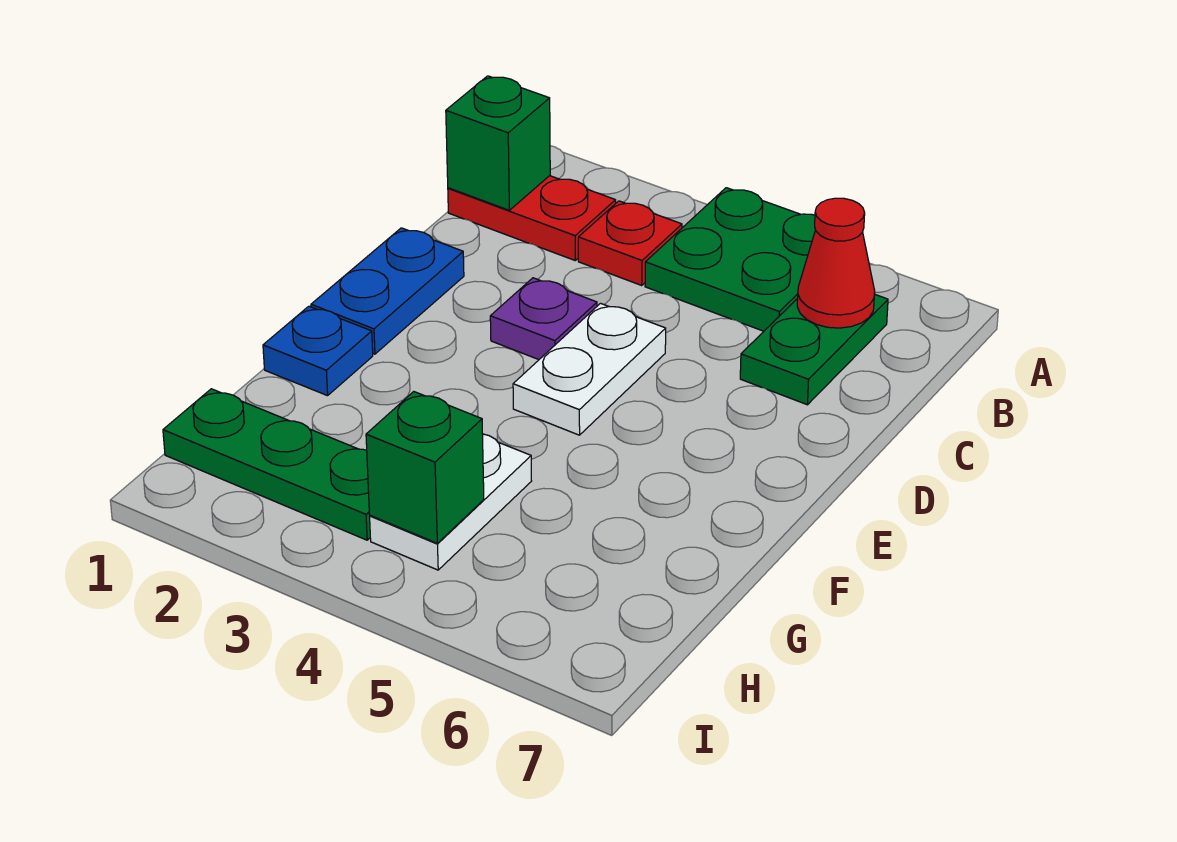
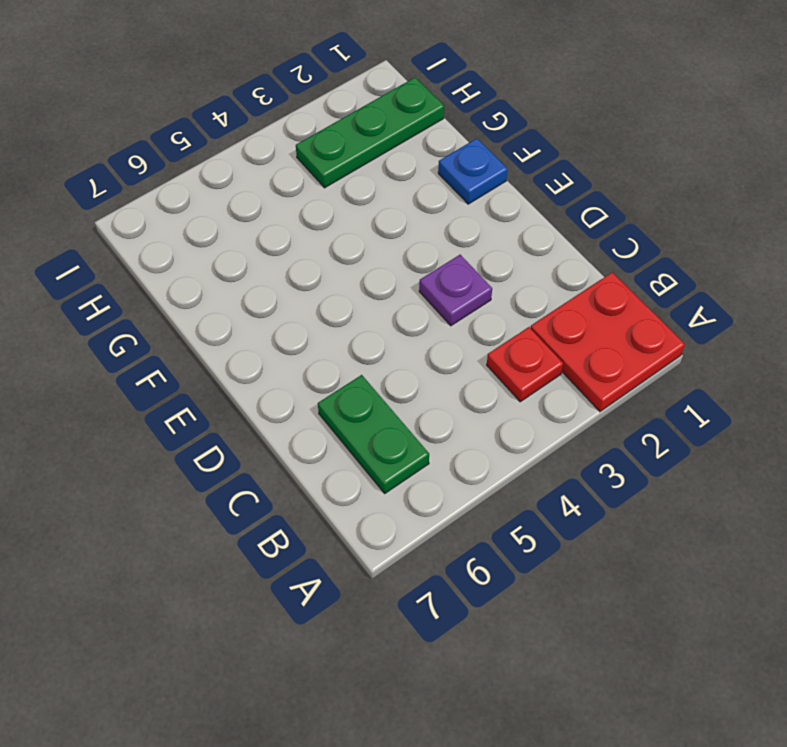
red plate A1:B2 level 1 -> red plate B1:B2 level 1
none -> green plate A4:B5 level 1
none -> blue plate D1:E1 level 1
none -> white plate D4:E4 level 1

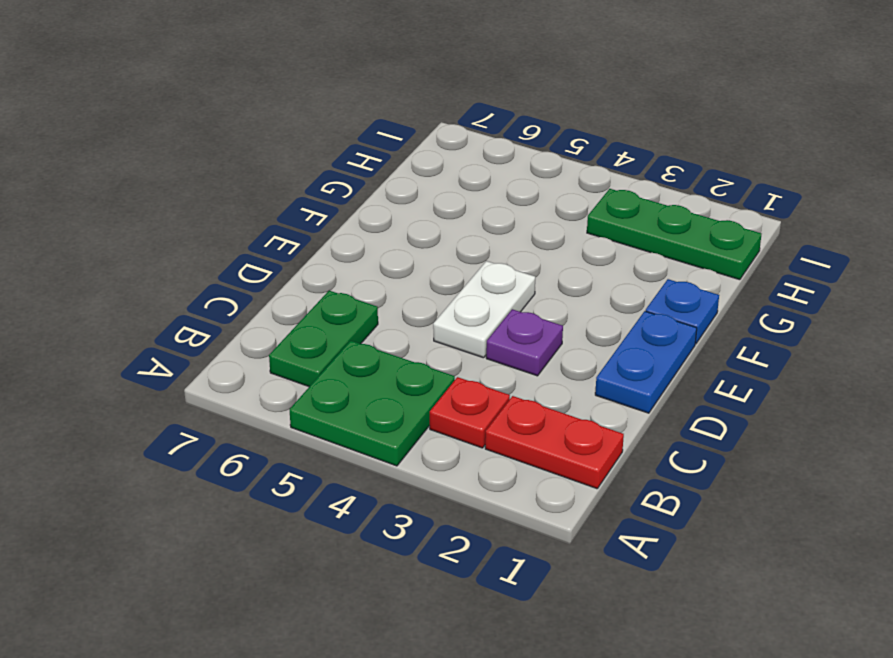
none -> white plate G4:H4 level 1
none -> green brick B1 level 2
none -> red cone B6 level 2

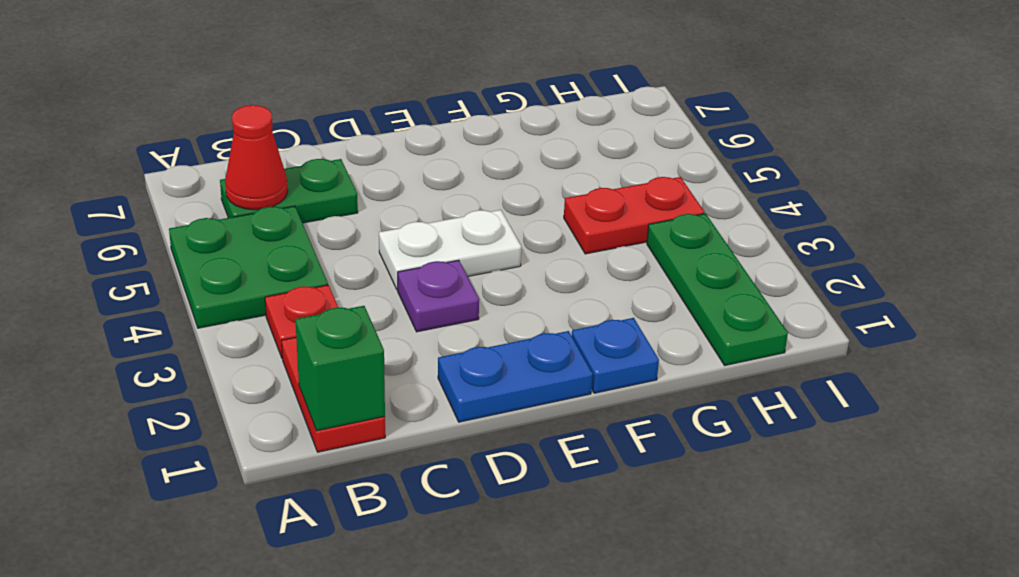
red plate G4:H4 level 1 -> white plate G4:H4 level 1
none -> green brick H4 level 2

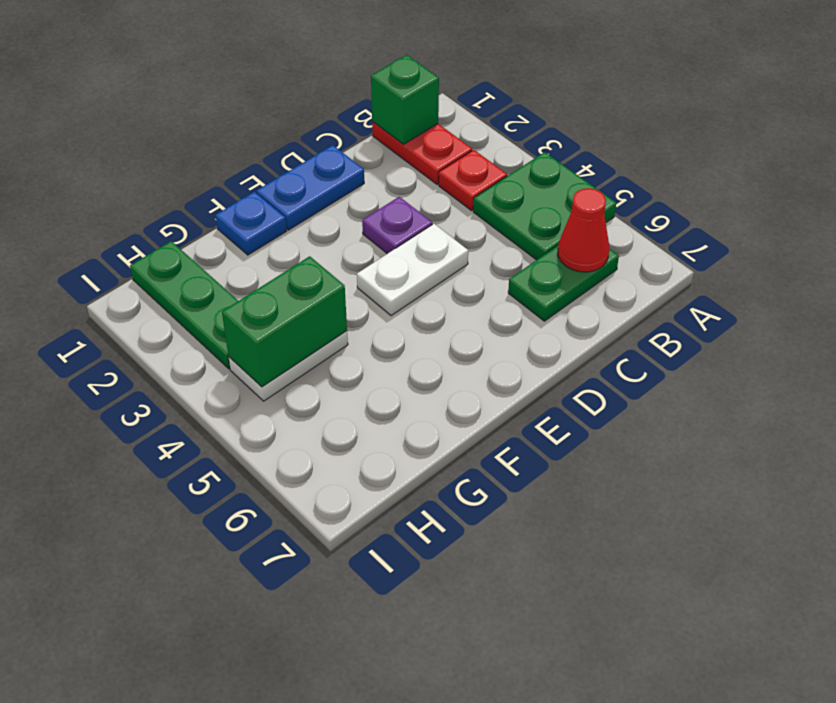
green brick G4:H4 level 2 -> green brick H4 level 2

